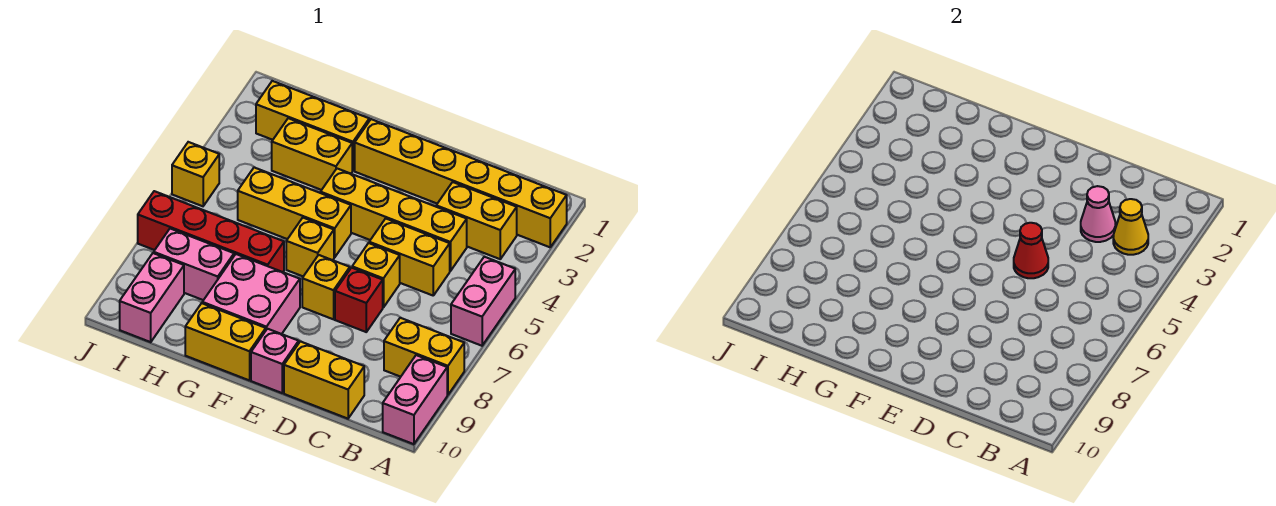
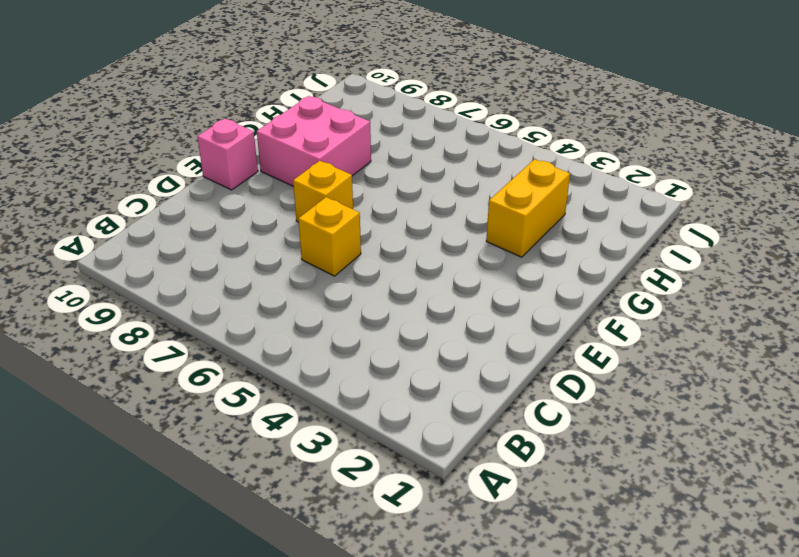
none -> yellow brick A2:F2 level 1
none -> pink brick A5:A6 level 1
none -> yellow brick A8:B8 level 1

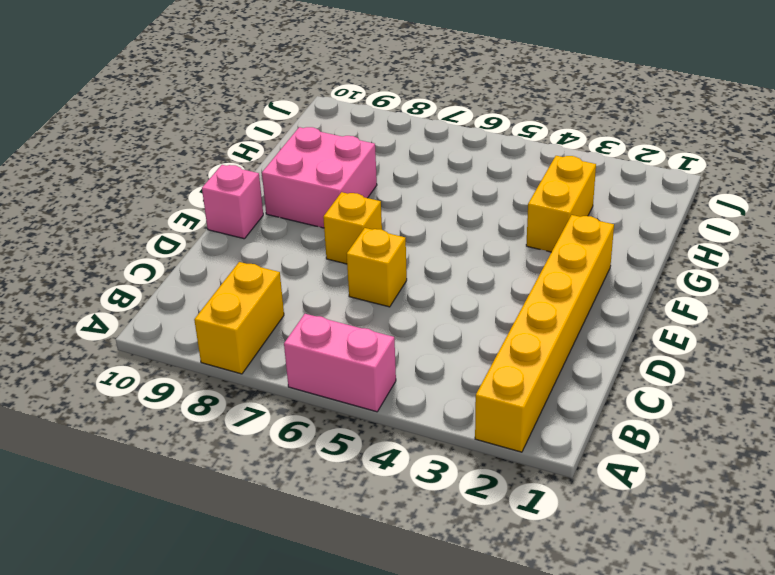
none -> pink brick A9:A10 level 1
none -> yellow brick B3:C3 level 1
none -> yellow brick C4:F4 level 1

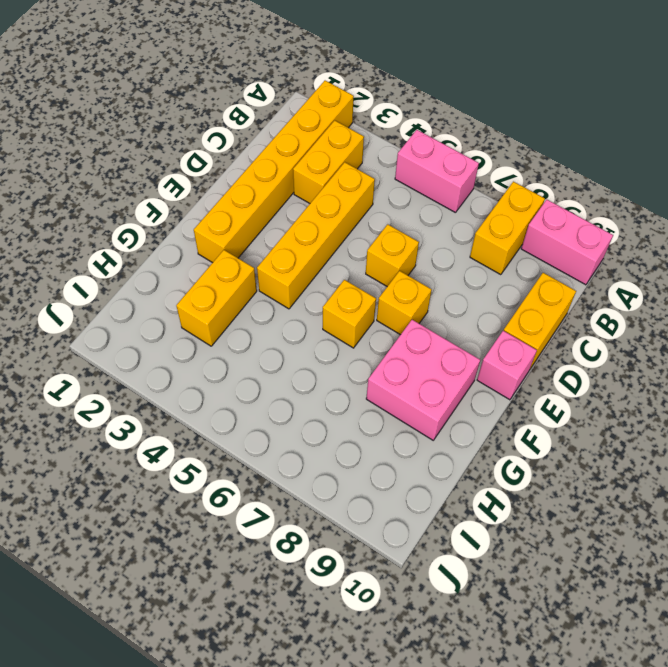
none -> yellow brick C5:D5 level 1
none -> red brick D7 level 1
none -> yellow brick F5:H5 level 1

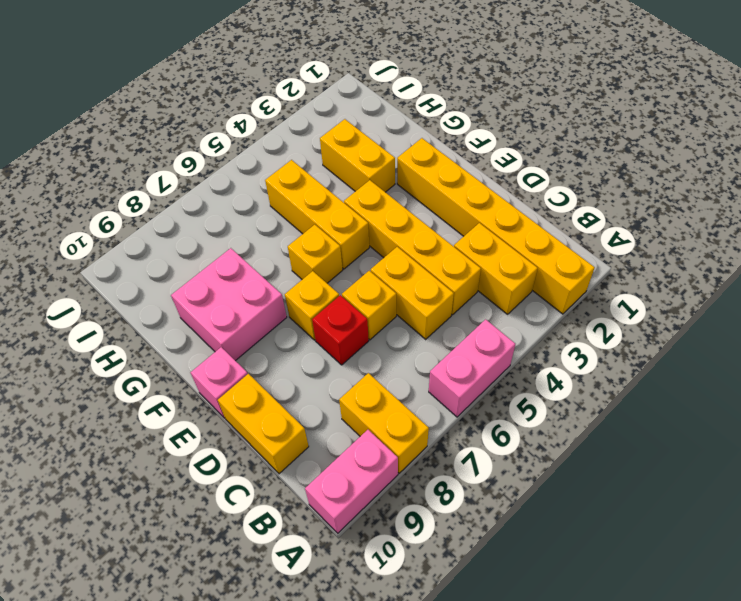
none -> yellow brick F10:G10 level 1
none -> yellow brick G2:I2 level 1
none -> red brick G7:J7 level 1

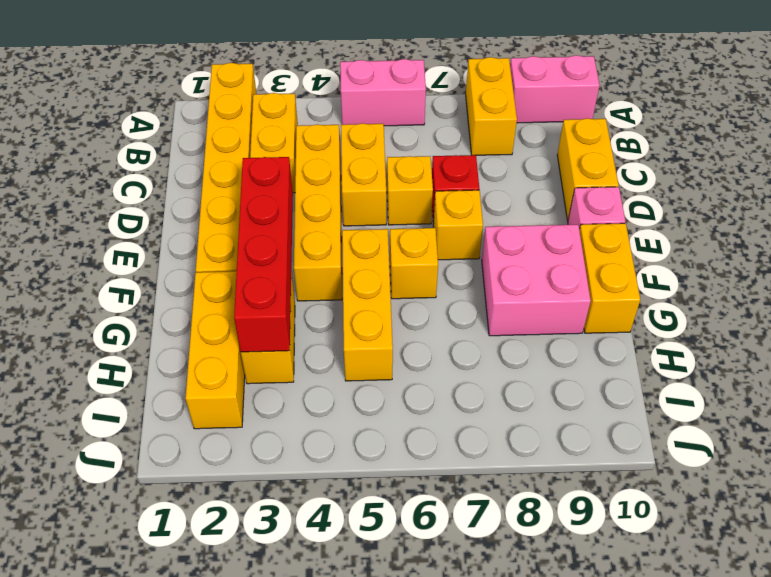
red brick E3:H3 level 2 -> red brick G7:J7 level 1
none -> pink brick H8:I8 level 1
none -> pink brick I9:I10 level 1
none -> yellow brick J5 level 1

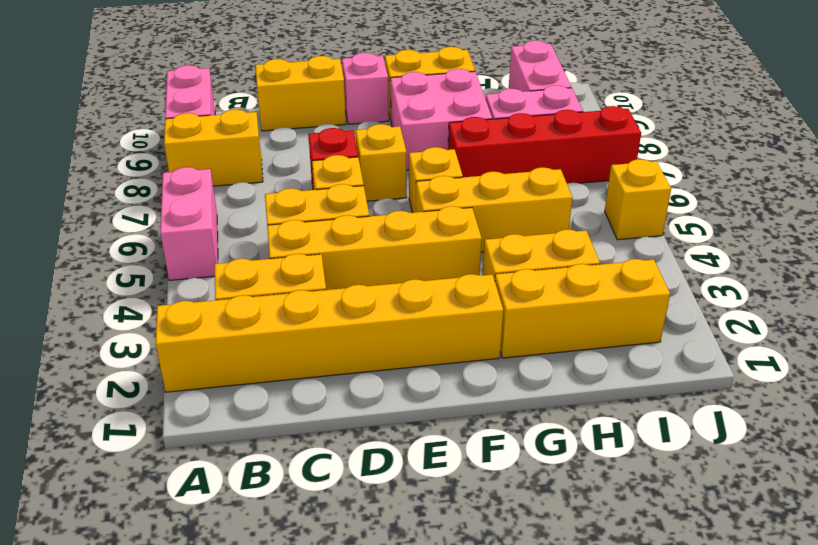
none -> yellow cone B3 level 2
none -> pink cone C3 level 2
none -> red cone D5 level 2

